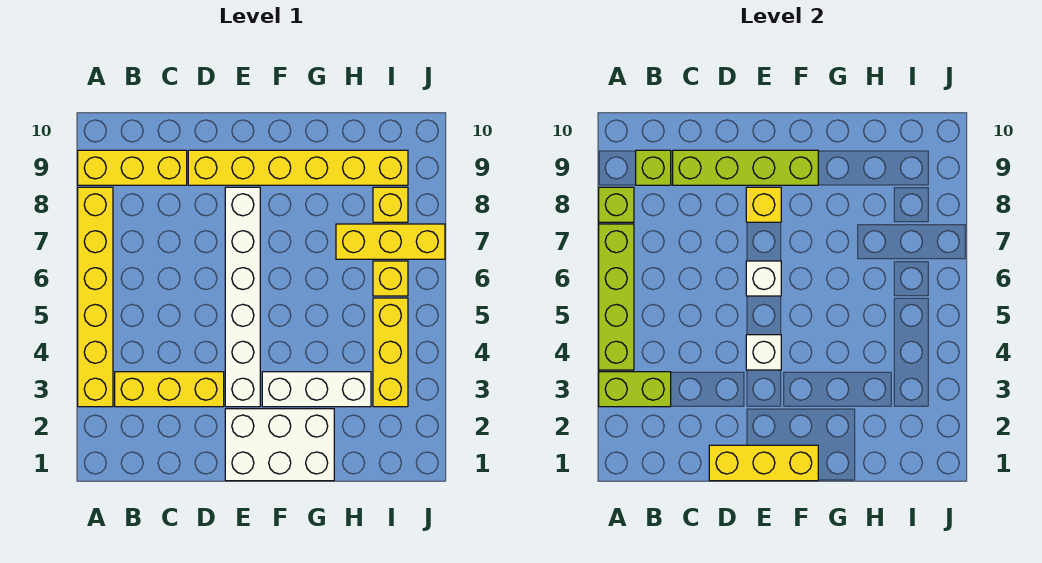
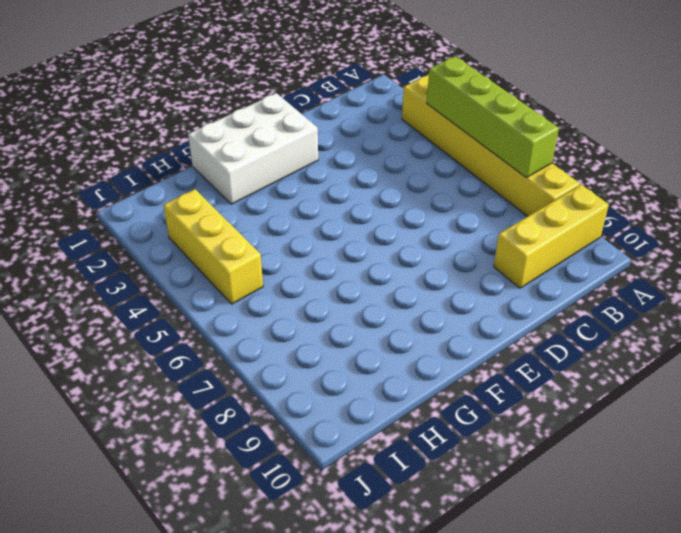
none -> yellow brick B3:D3 level 1
none -> yellow brick D9:I9 level 1
none -> white brick E3:E8 level 1

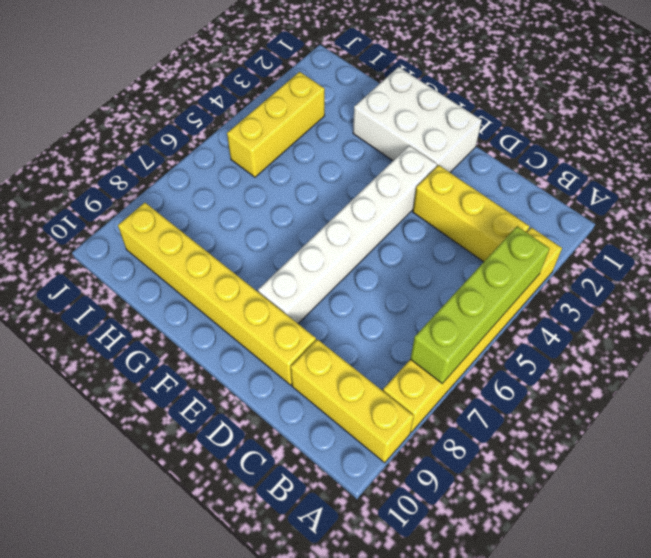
none -> white brick F3:H3 level 1
none -> yellow brick H7:J7 level 1
none -> yellow brick I6 level 1

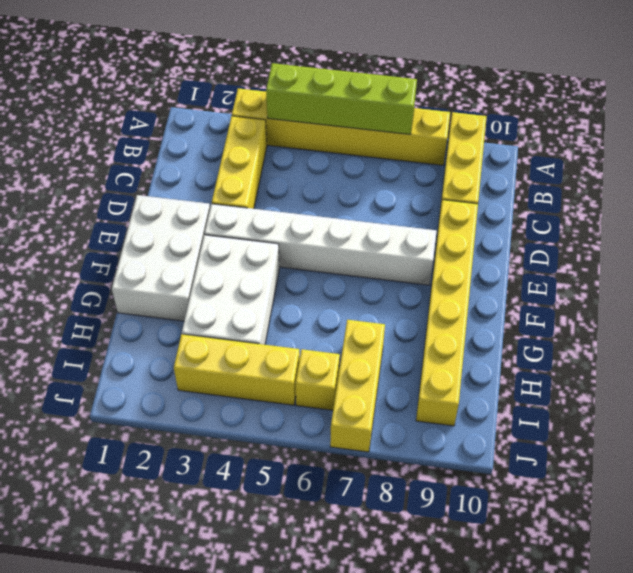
white brick F3:H4 level 1 -> white brick F3:H3 level 1
none -> yellow brick I8 level 1
none -> lime brick A3:B3 level 2
none -> lime brick A8 level 2

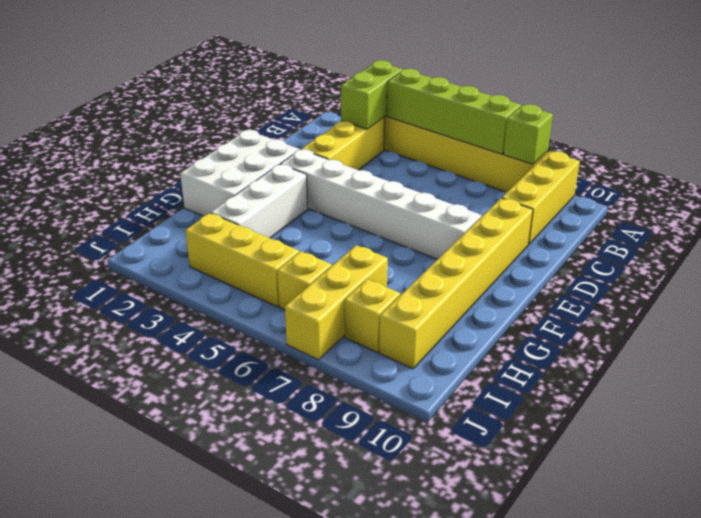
none -> lime brick B9 level 2
none -> lime brick C9:F9 level 2
none -> yellow brick D1:F1 level 2

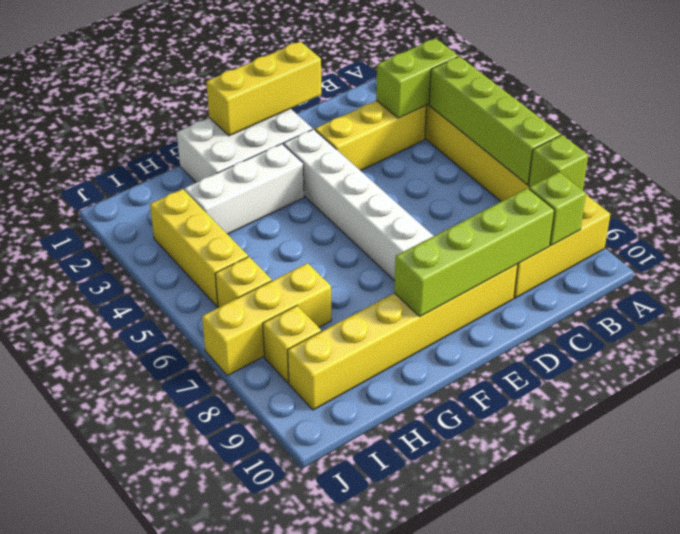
none -> white brick E4 level 2
none -> white brick E6 level 2
none -> yellow brick E8 level 2

